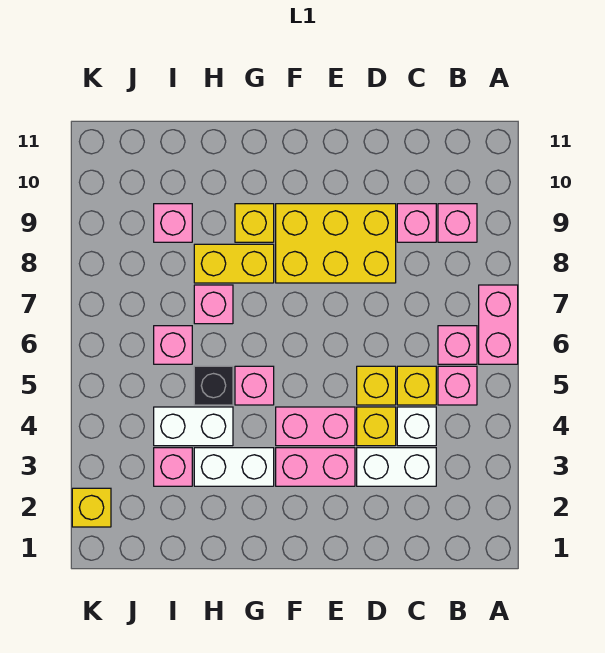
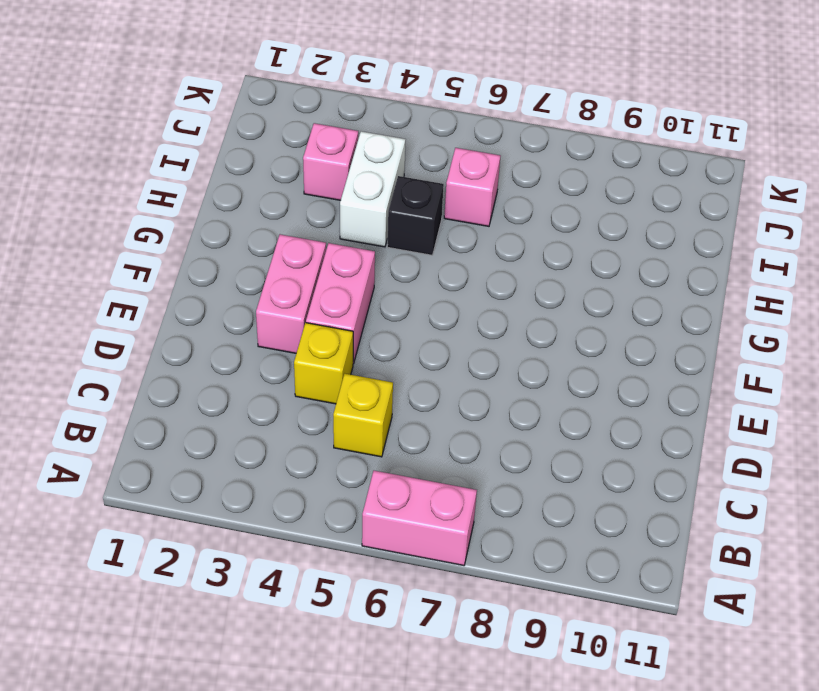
none -> pink brick B5 level 1
none -> pink brick B6 level 1
none -> pink brick B9 level 1

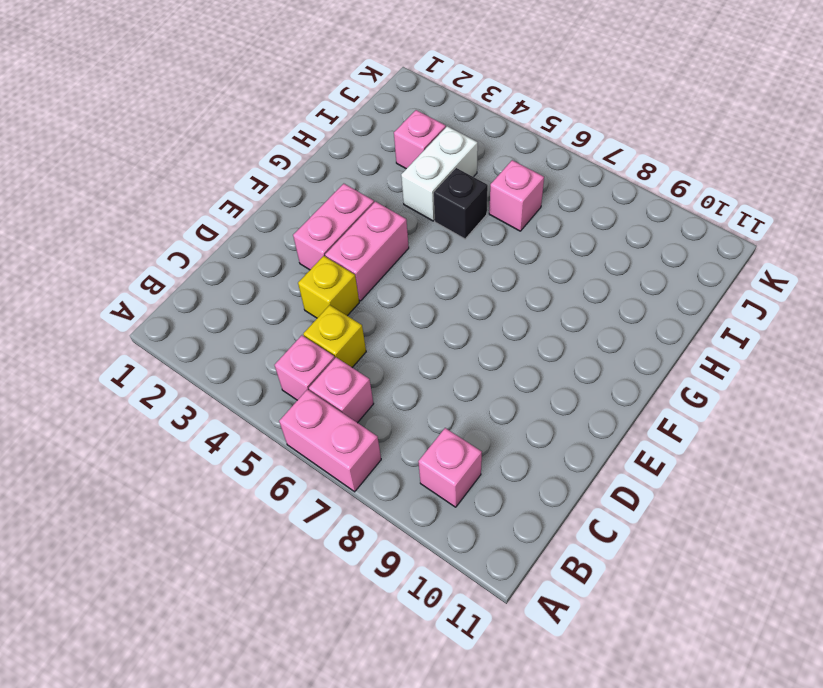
none -> white brick C3:D3 level 1
none -> white brick C4 level 1
none -> pink brick C9 level 1

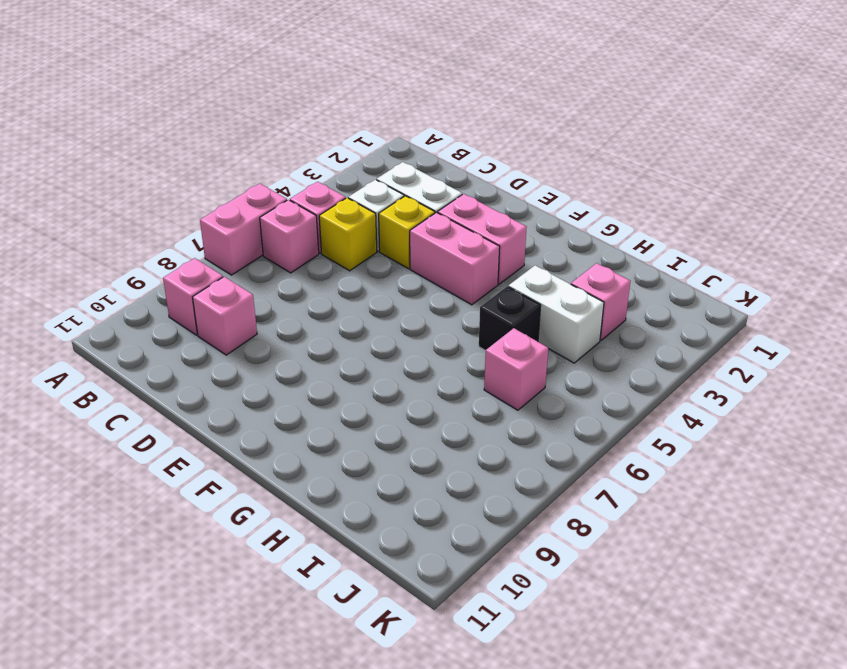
none -> yellow brick D5 level 1
none -> yellow brick D8:F9 level 1
none -> white brick G3:H3 level 1

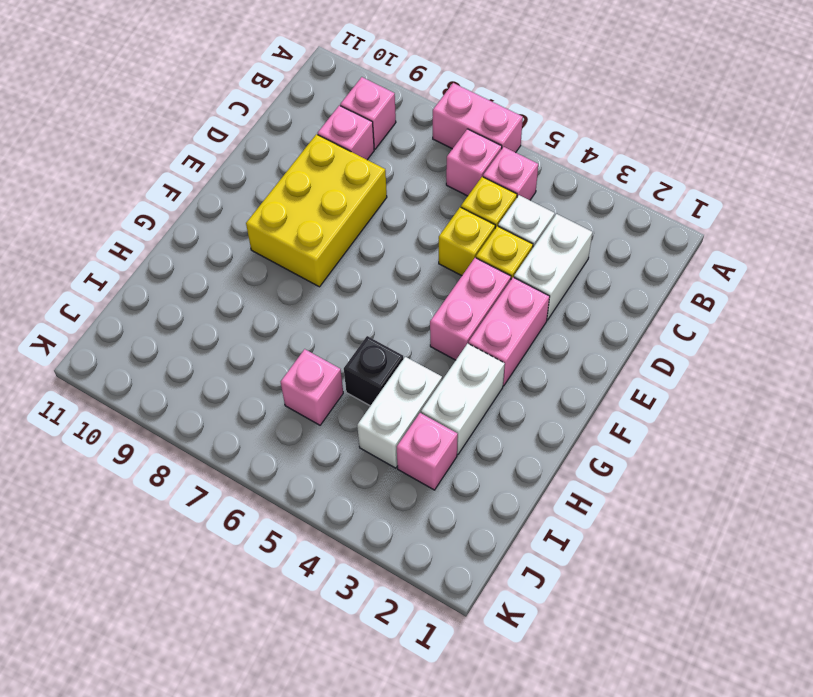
none -> pink brick G5 level 1
none -> yellow brick G8:H8 level 1
none -> yellow brick G9 level 1

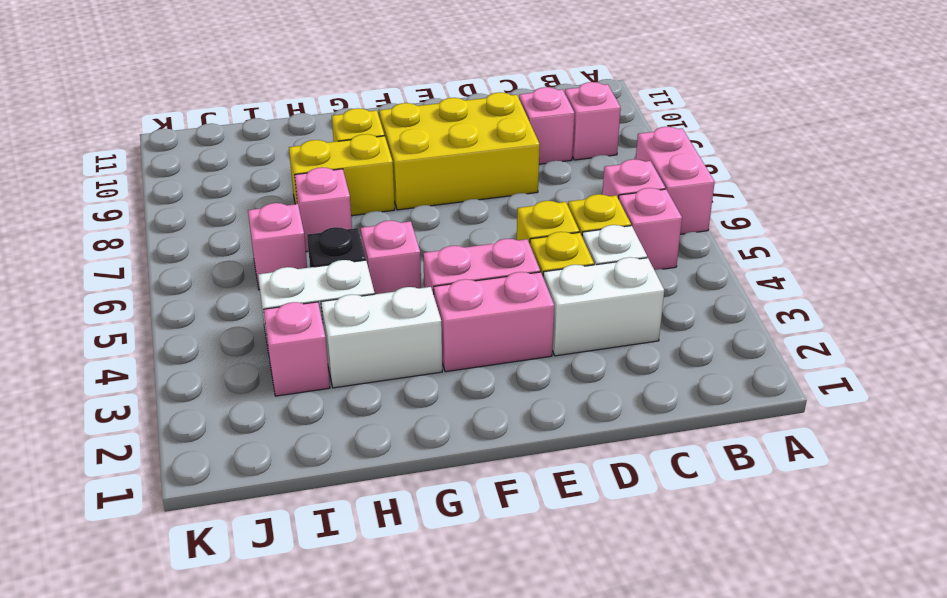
none -> pink brick I9 level 1
none -> yellow brick K2 level 1

